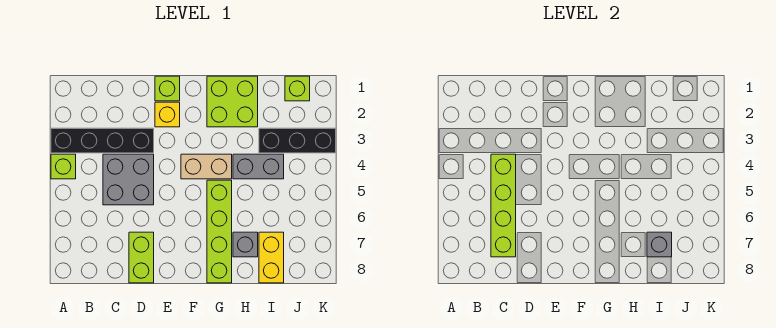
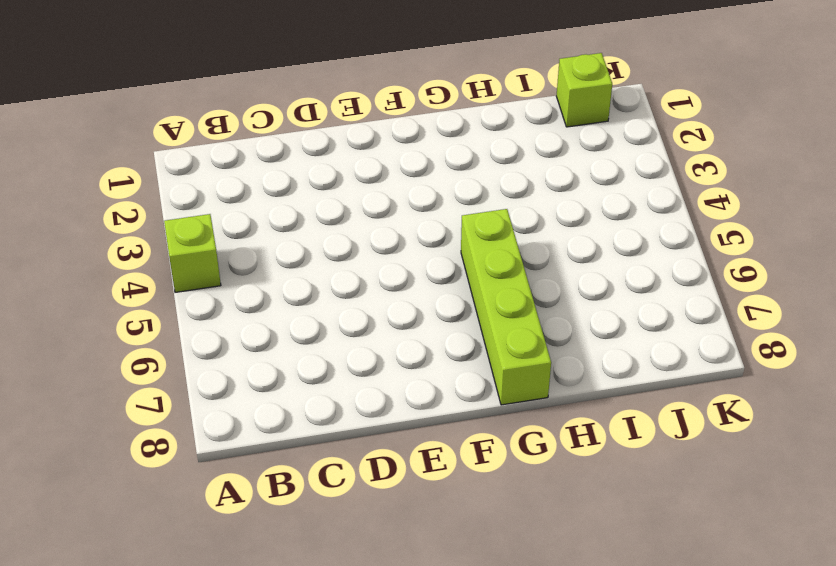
none -> black brick A3:D3 level 1
none -> grey brick C4:D5 level 1
none -> lime brick D7:D8 level 1

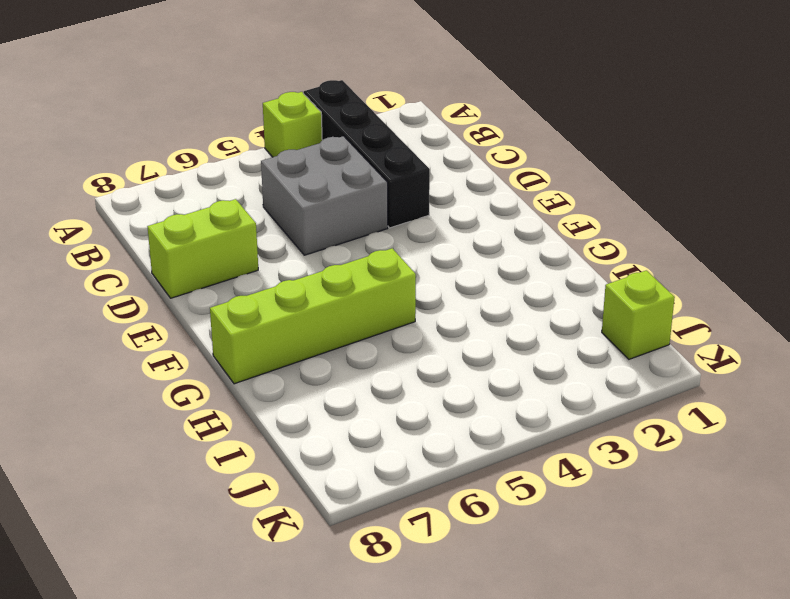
none -> lime brick E1 level 1
none -> yellow brick E2 level 1
none -> tan brick F4:G4 level 1

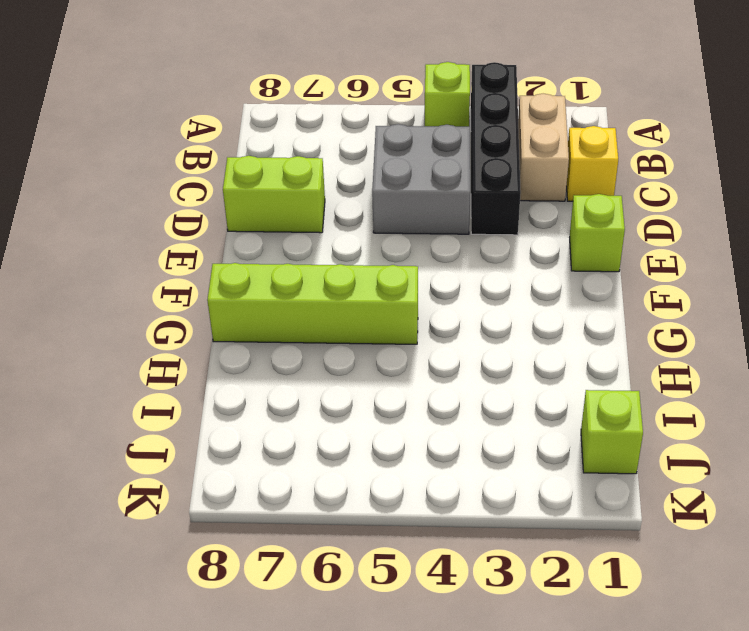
tan brick B2:C2 level 1 -> tan brick F4:G4 level 1
yellow brick C1 level 1 -> yellow brick E2 level 1
none -> lime brick G1:H2 level 1
none -> grey brick H4:I4 level 1
none -> grey brick H7 level 1

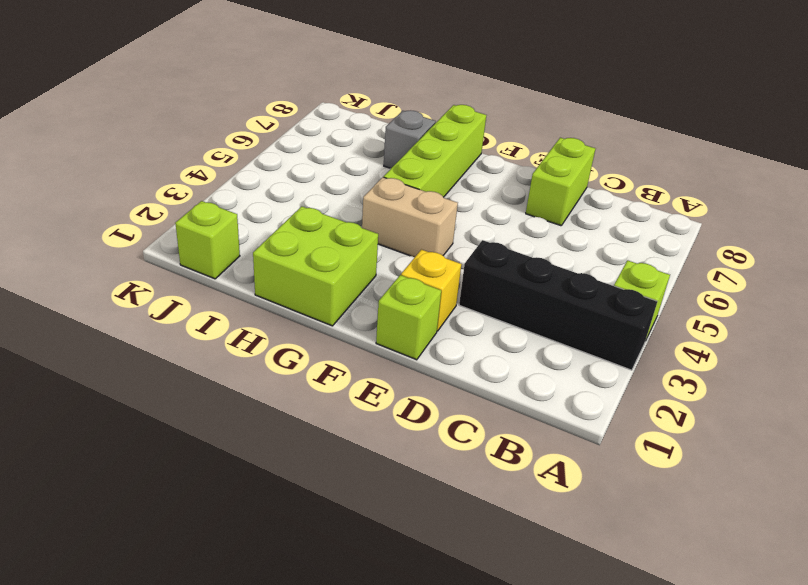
none -> grey brick C4:D5 level 1
none -> grey brick H4:I4 level 1
none -> black brick I3:K3 level 1

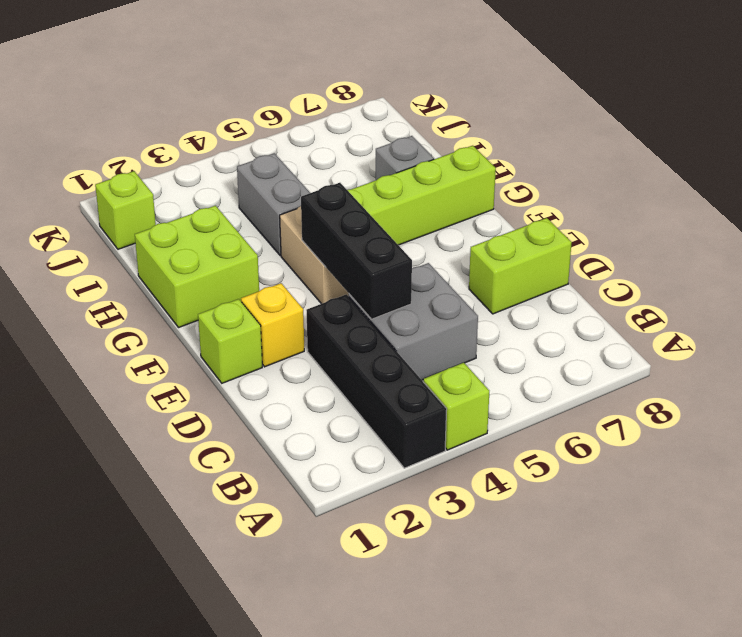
black brick D4:F4 level 2 -> black brick I3:K3 level 1
none -> yellow brick I7:I8 level 1
none -> lime brick C4:C7 level 2
none -> grey brick I7 level 2

